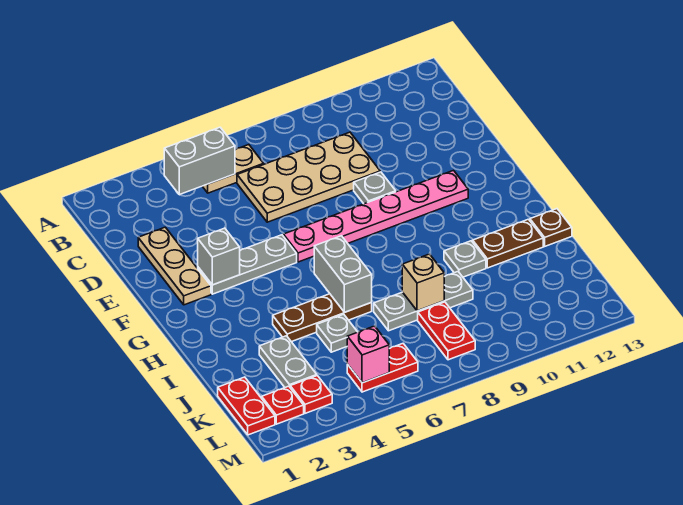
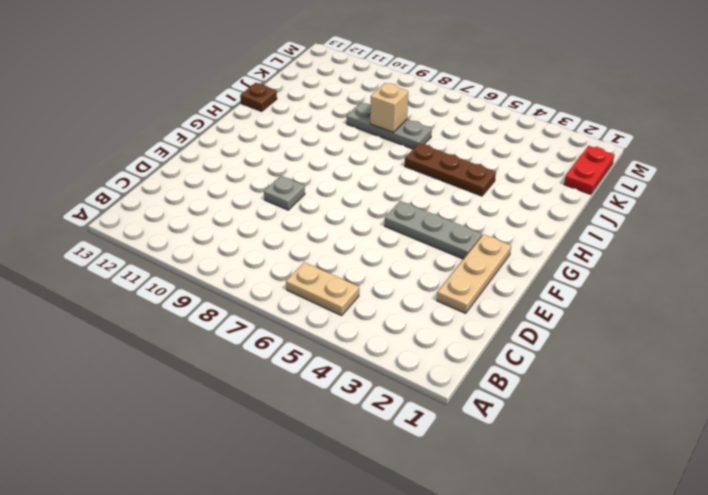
none -> tan plate C6:D9 level 1
none -> pink plate F6:F11 level 1
none -> grey plate I10 level 1

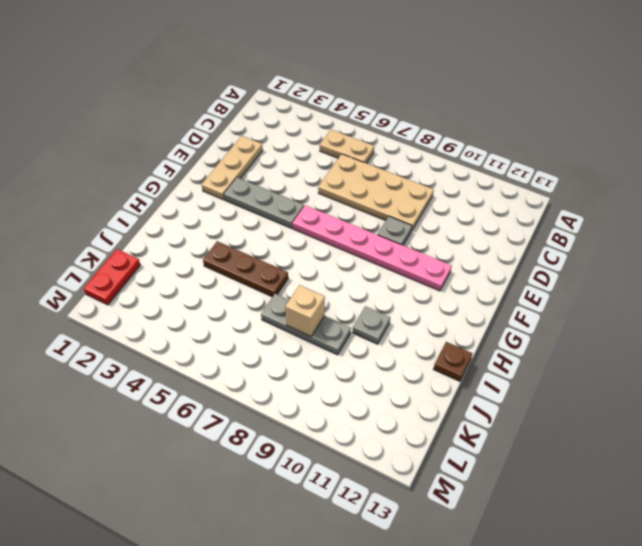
none -> brown plate I11:I12 level 1
none -> grey plate J3:K3 level 1
none -> grey plate J5 level 1

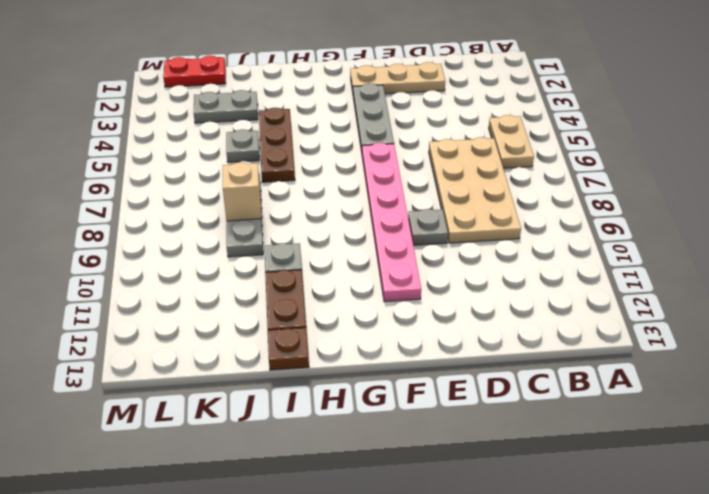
none -> red plate K8:L8 level 1
none -> red plate L2 level 1
none -> red plate L3 level 1

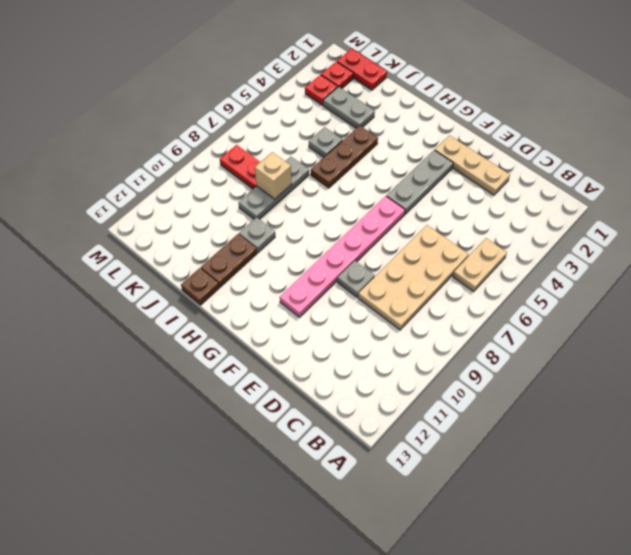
none -> red plate L5:L6 level 1
none -> grey brick B4:B5 level 2
none -> grey brick F3 level 2

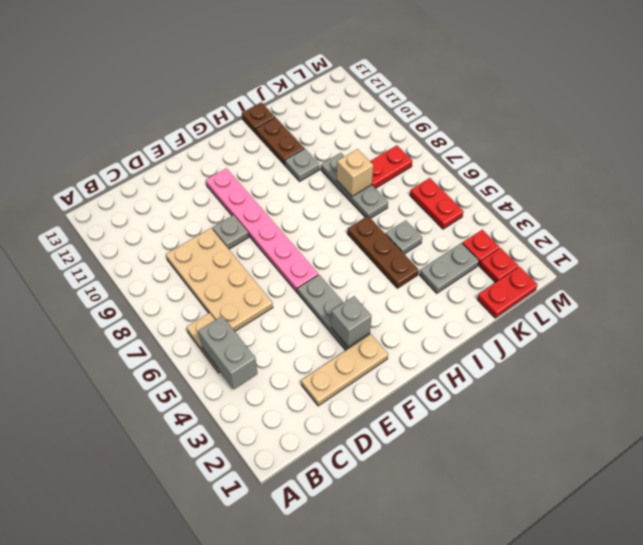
none -> grey brick H6:I6 level 2
none -> pink brick L5 level 2

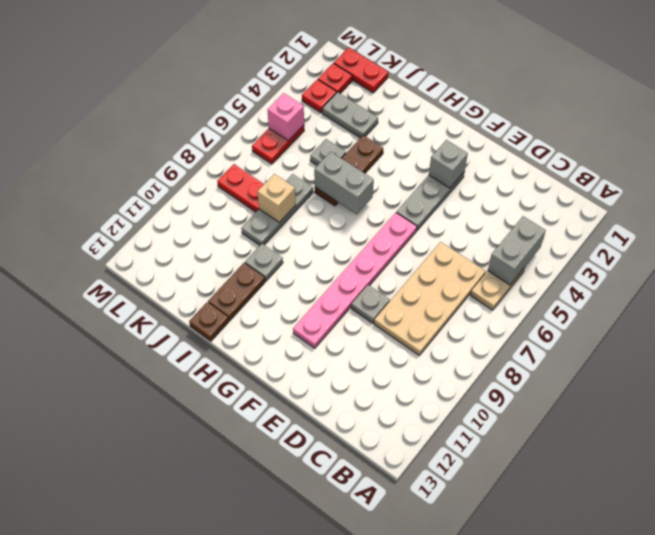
none -> tan plate D2:F2 level 1

